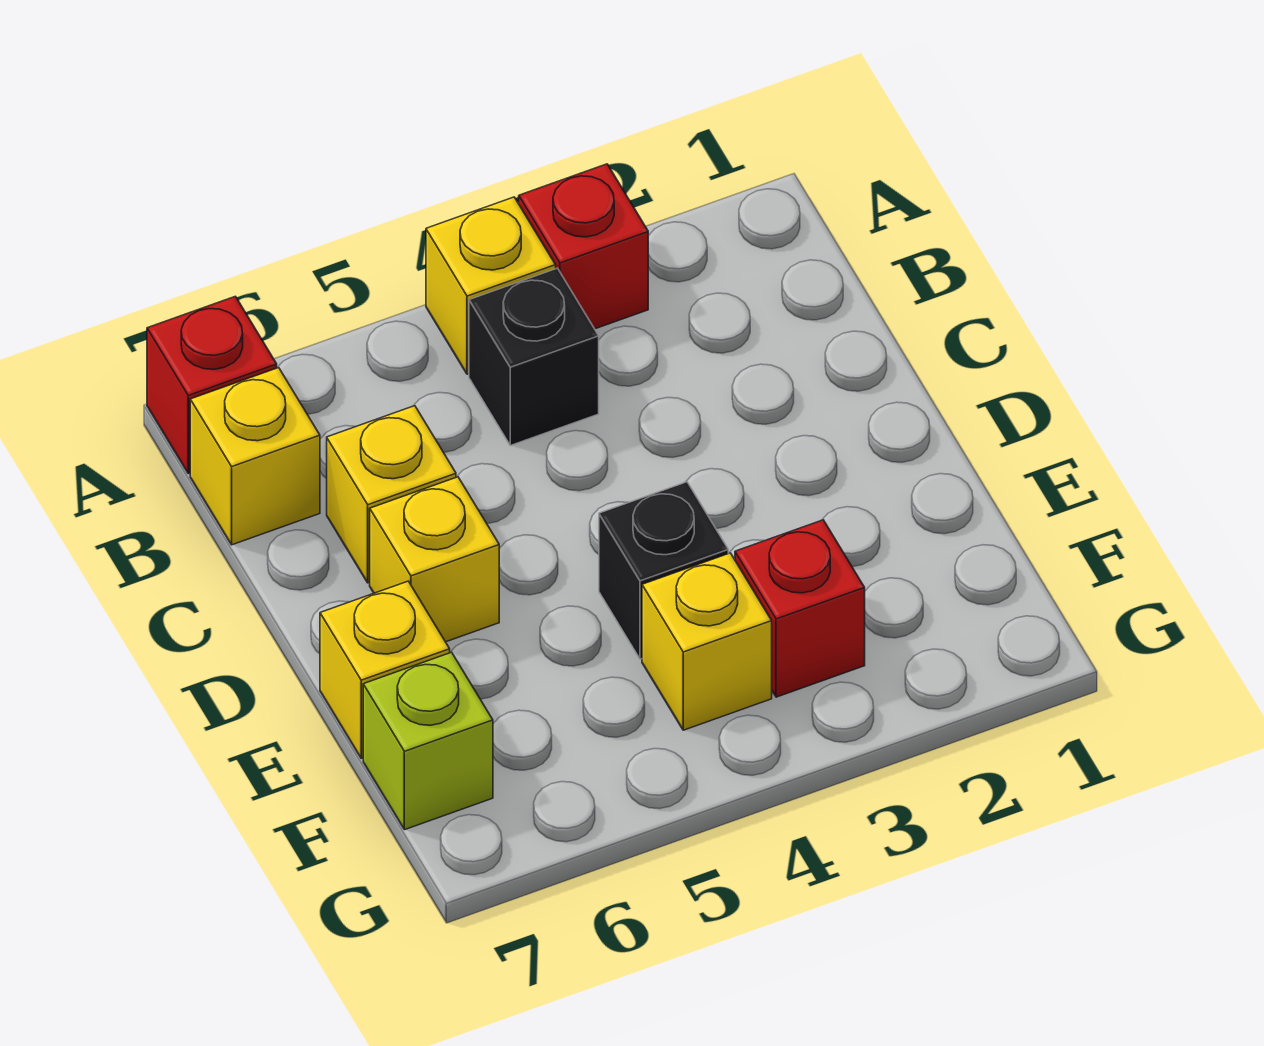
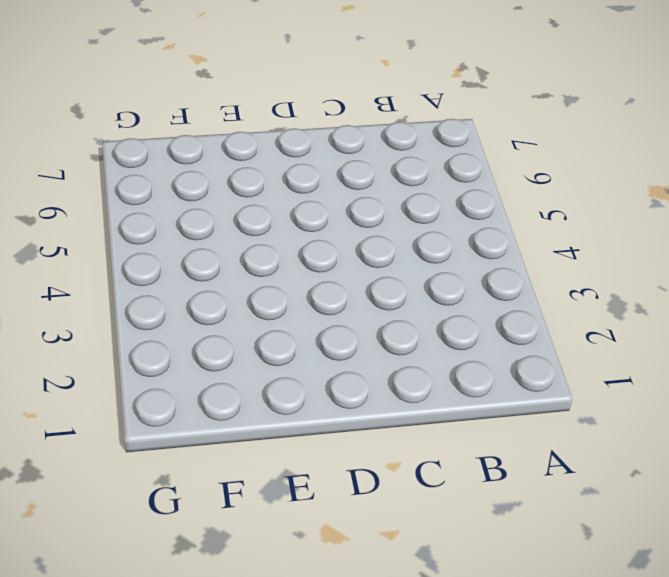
none -> red brick A3 level 1
none -> yellow brick A4 level 1
none -> red brick A7 level 1

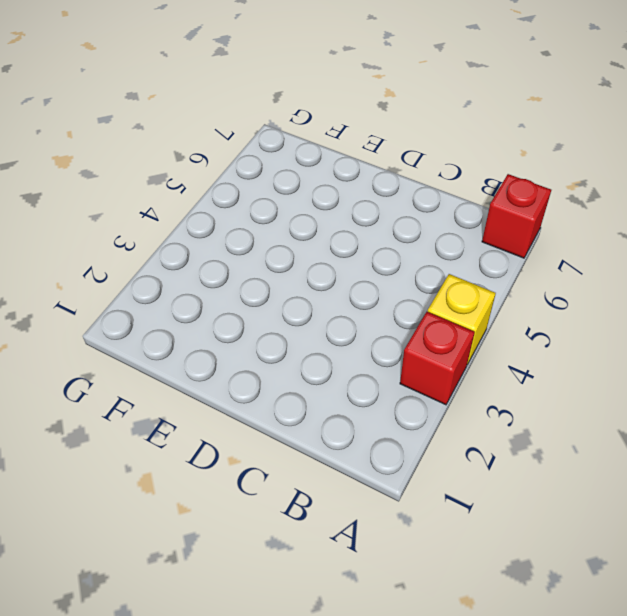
none -> black brick B4 level 1
none -> yellow brick B7 level 1
none -> yellow brick C6 level 1

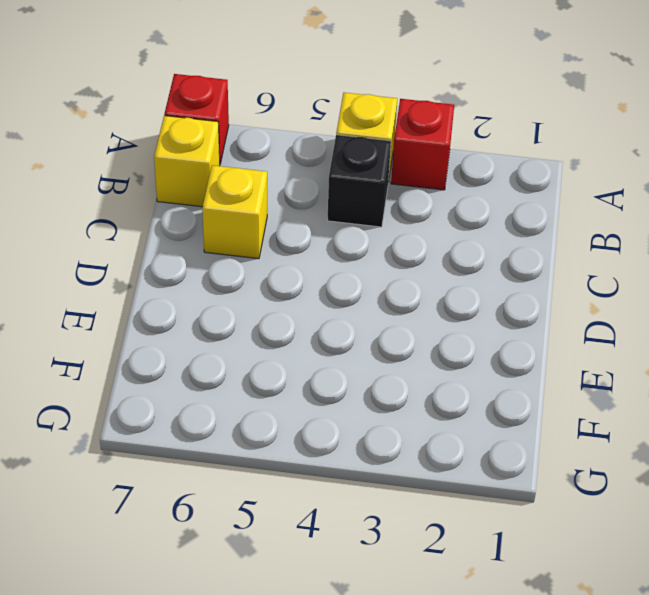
none -> yellow brick D6 level 1
none -> black brick E4 level 1
none -> yellow brick E7 level 1

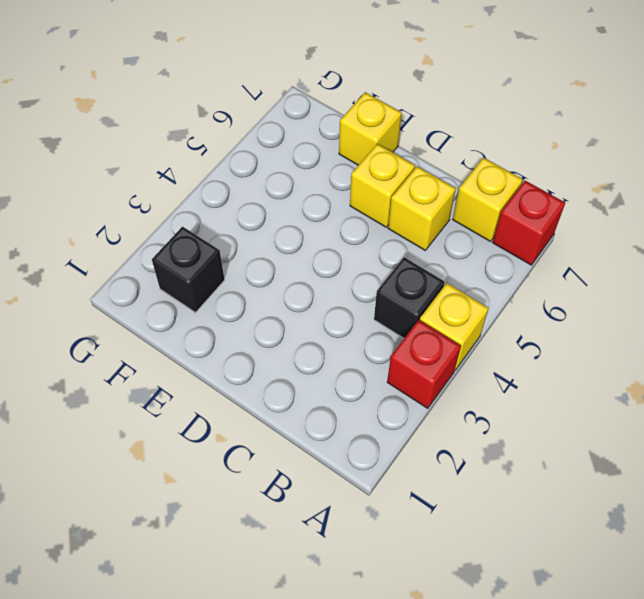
black brick F2 level 1 -> black brick E4 level 1
none -> red brick F3 level 1
none -> yellow brick F4 level 1
none -> lime brick F7 level 1

